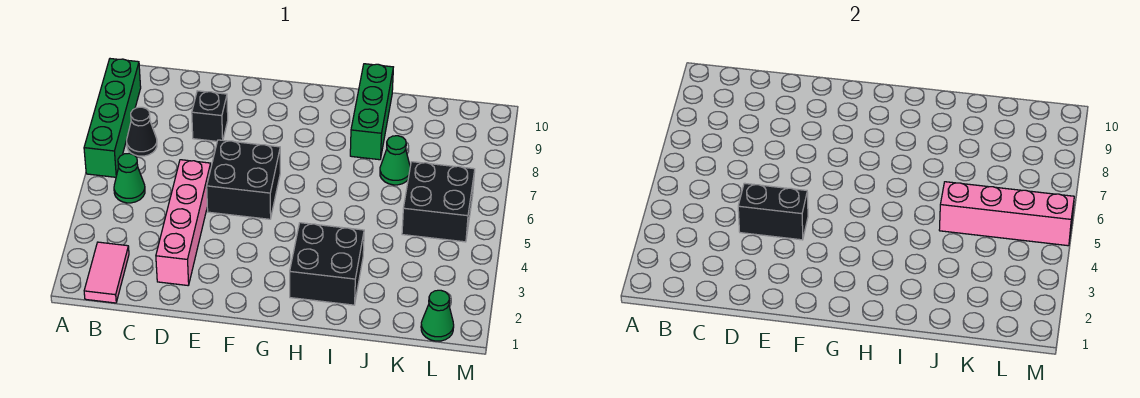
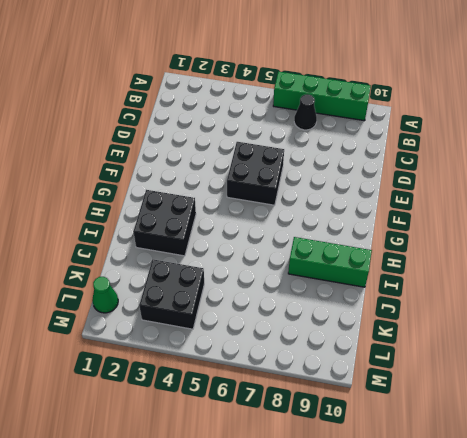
black brick K3:L4 level 1 -> black brick K5:L6 level 1
none -> pink tile B1:B2 level 1
none -> green cone B5 level 1
none -> pink brick D2:D5 level 1

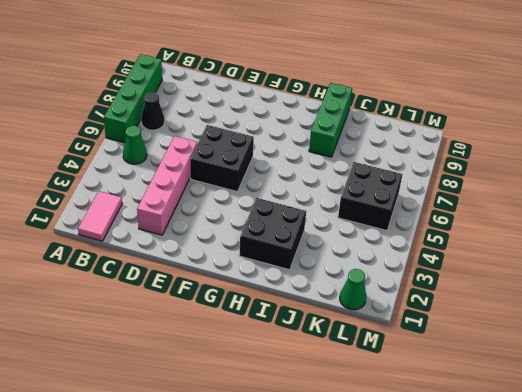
none -> black brick D8 level 1
none -> green cone J7 level 1
none -> black brick D4:E4 level 2

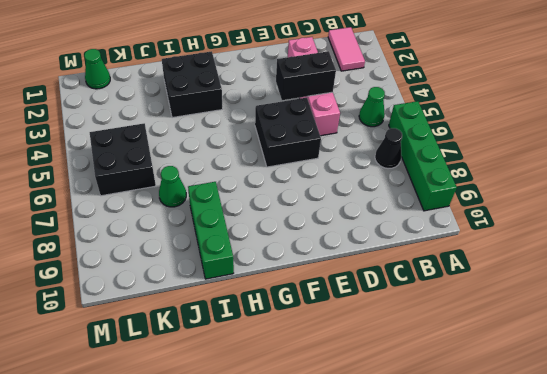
none -> black brick D8 level 1
none -> pink brick J5:M5 level 2

